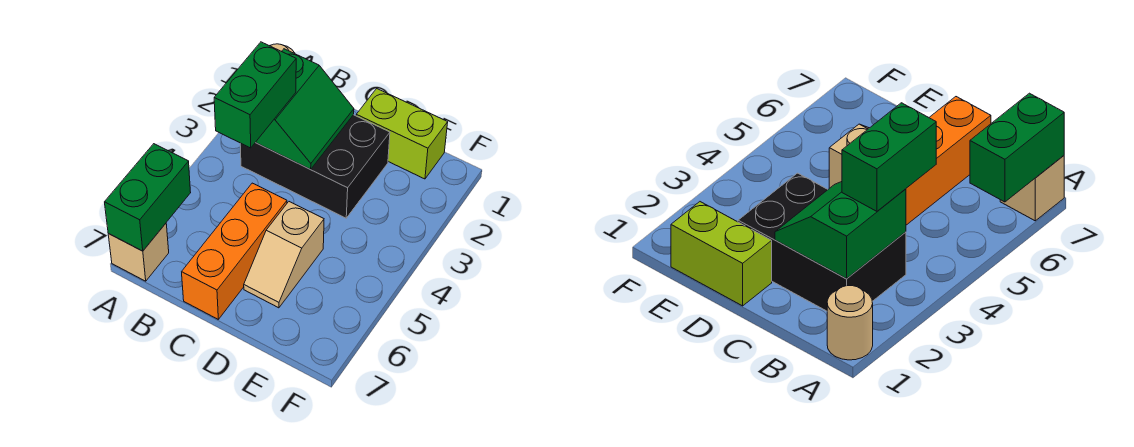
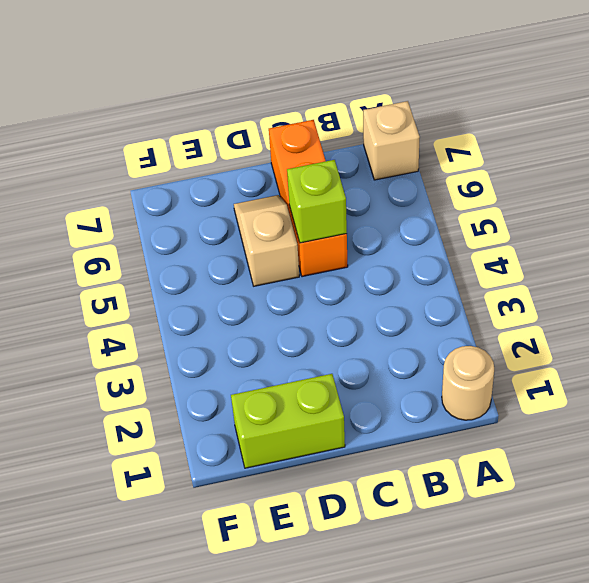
lime brick C5 level 2 -> none
none -> black brick B2:D3 level 1
none -> green brick A6:A7 level 2

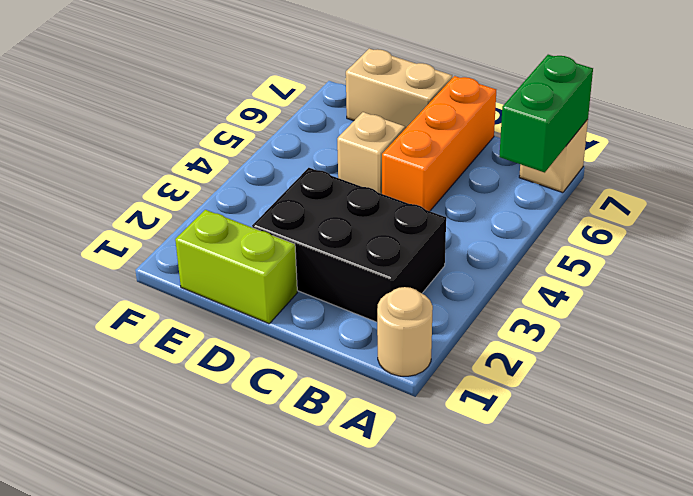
tan brick D7:E7 level 1 -> none
none -> green slope B2:C3 level 2 top B
none -> green brick B3:B4 level 3

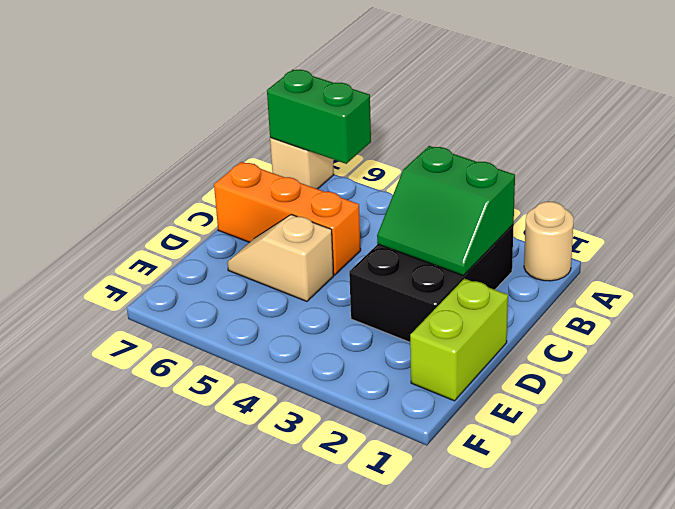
none -> green brick B3:B4 level 3

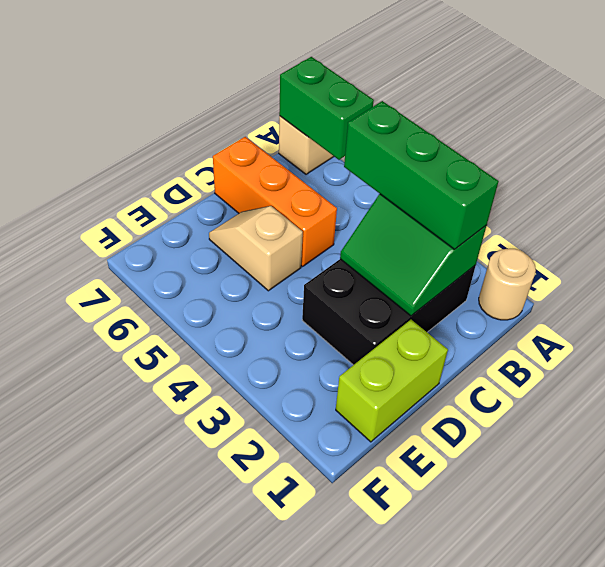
green brick B2:B4 level 3 -> green brick B3:B4 level 3

